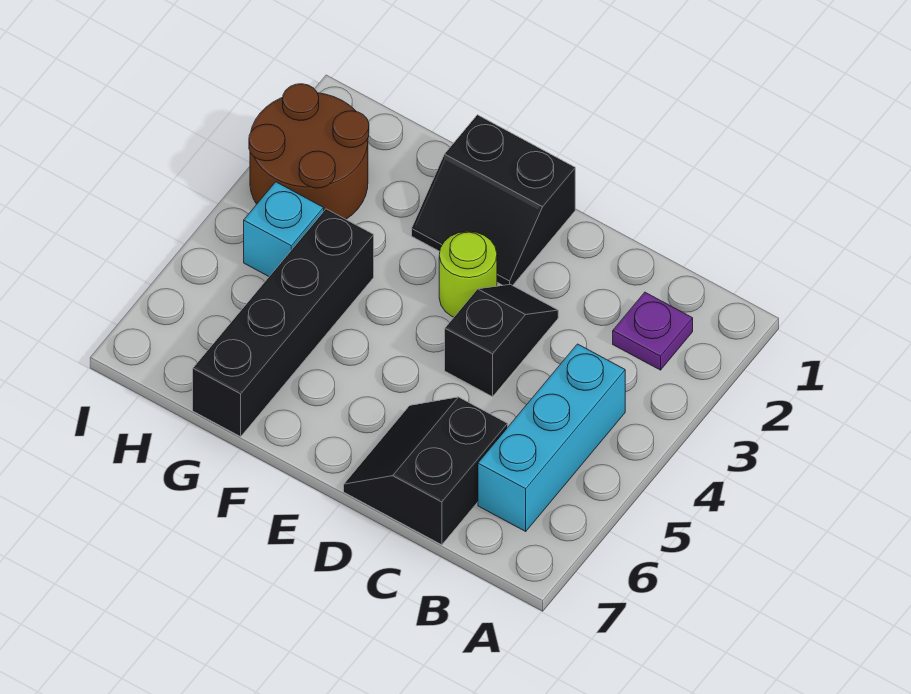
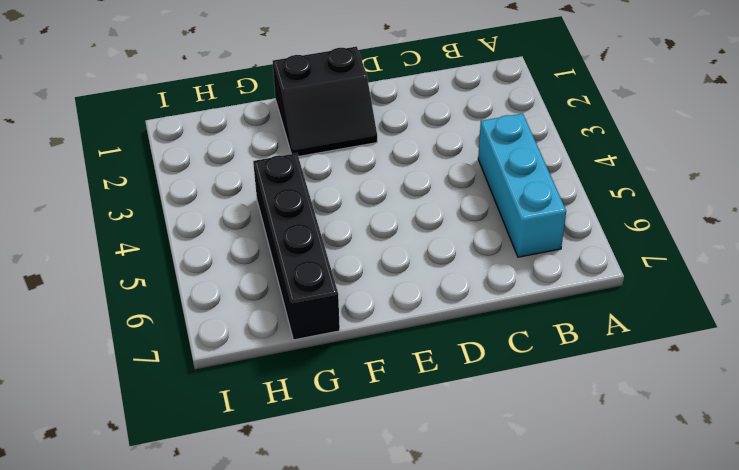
none -> purple plate B2 level 1
none -> black slope C6:D7 level 1 top C

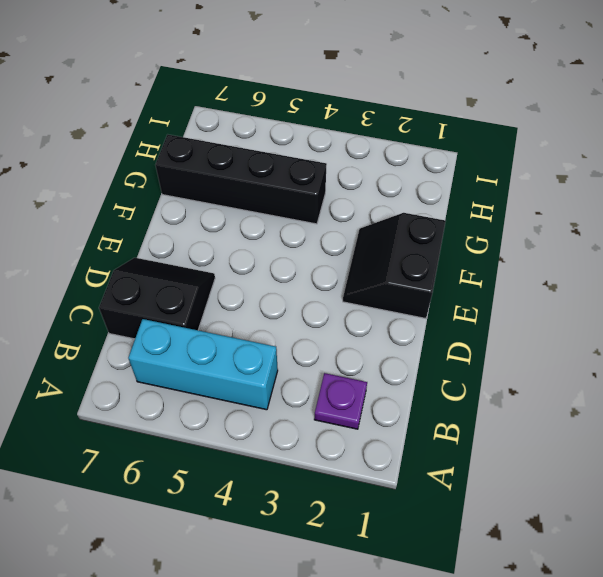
none -> black slope D3:D4 level 1 top 4
none -> lime round brick E3 level 1

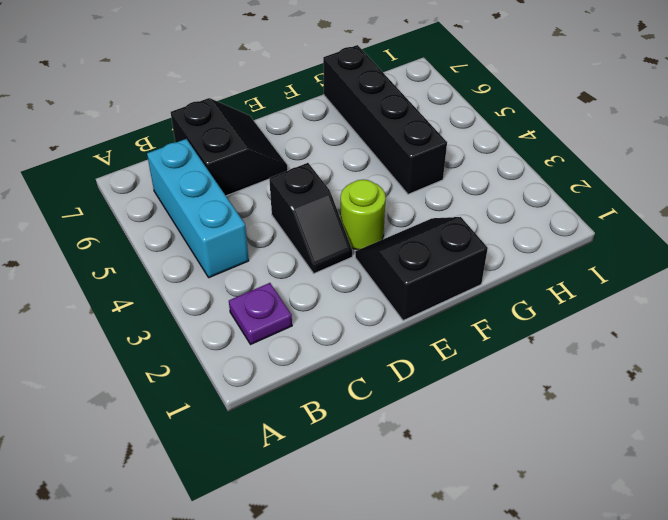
none -> brown round brick H2:I3 level 1
none -> cyan brick H4 level 1

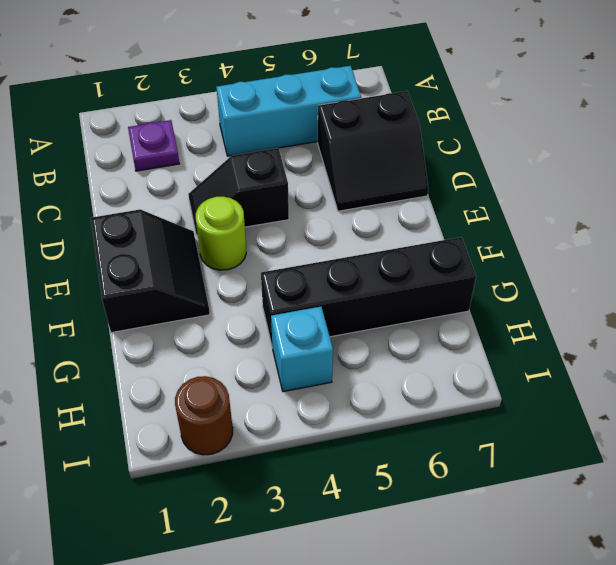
brown round brick I2 level 1 -> brown round brick H2:I3 level 1

